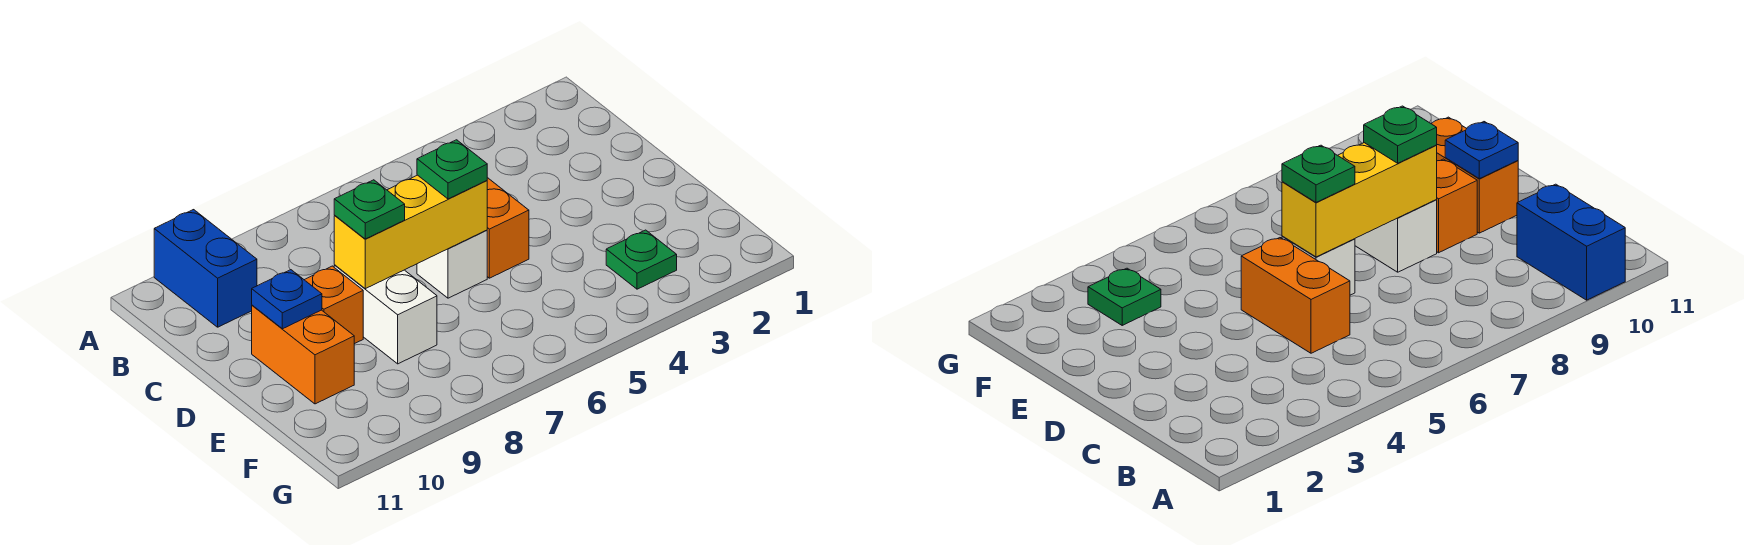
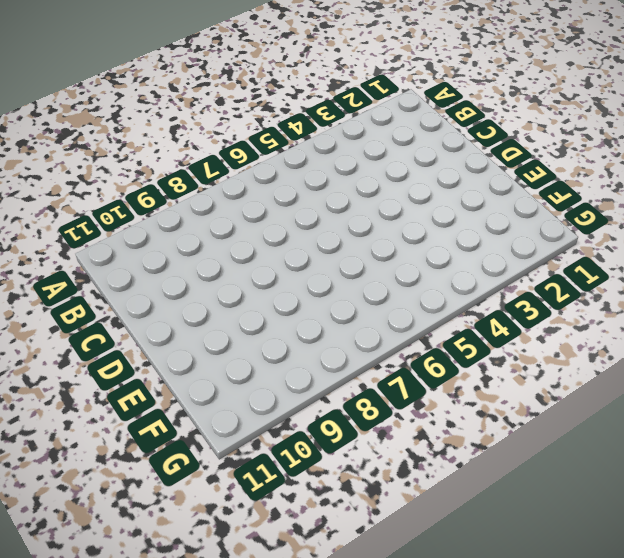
none -> blue brick A10:B10 level 1
none -> orange brick C5:D5 level 1

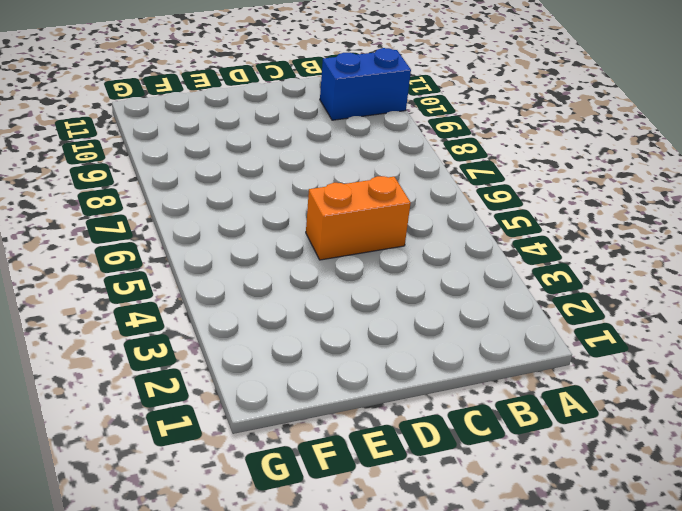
none -> white brick D6 level 1
none -> white brick D8:E8 level 1

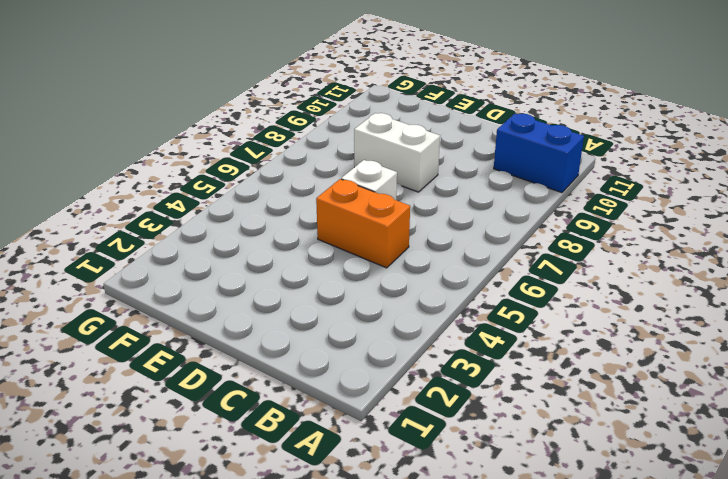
none -> orange brick D9 level 1
none -> orange brick D10:E10 level 1

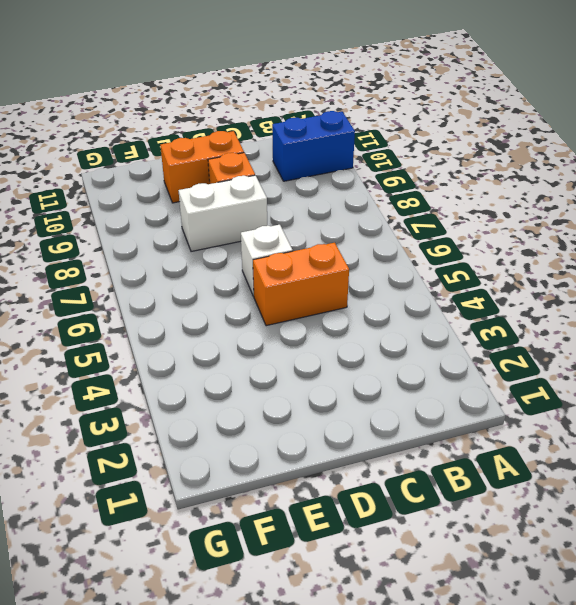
none -> green plate F3 level 1
none -> yellow brick D6:D8 level 2

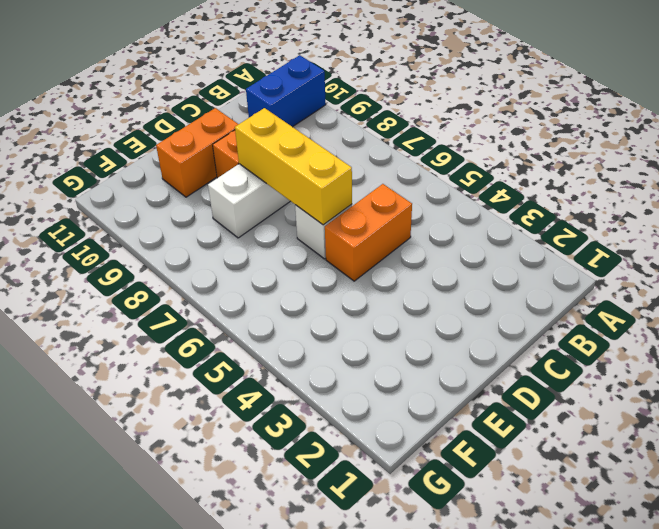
none -> green plate F3 level 1
none -> blue plate D10 level 2

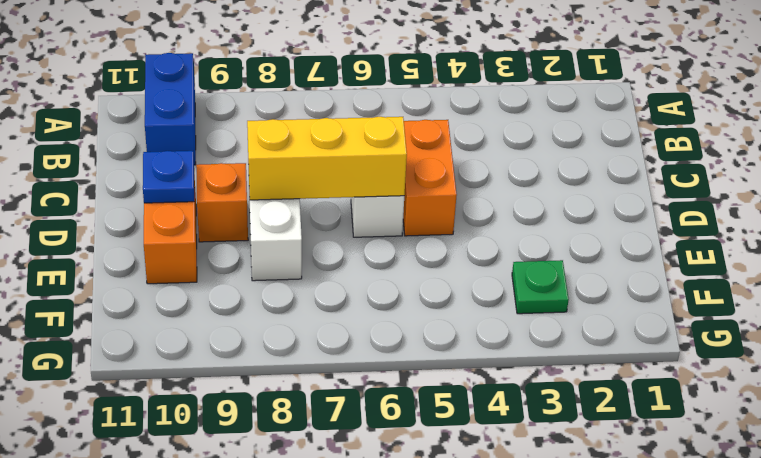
none -> green plate D6 level 3
none -> green plate D8 level 3

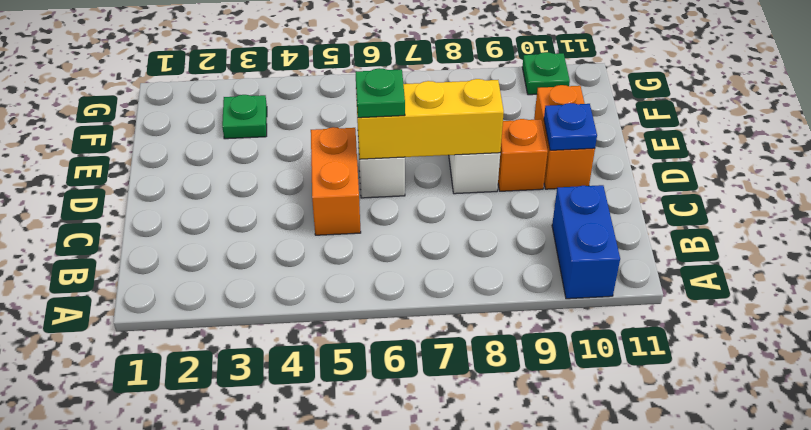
green plate G10 level 1 -> green plate D8 level 3

